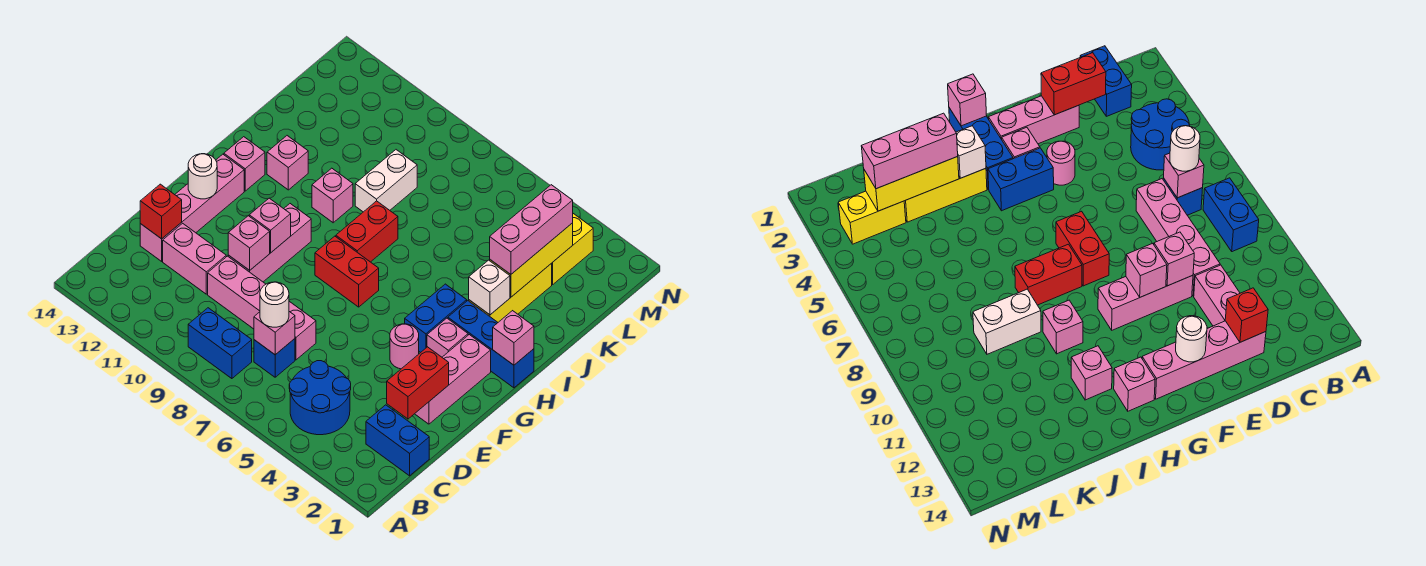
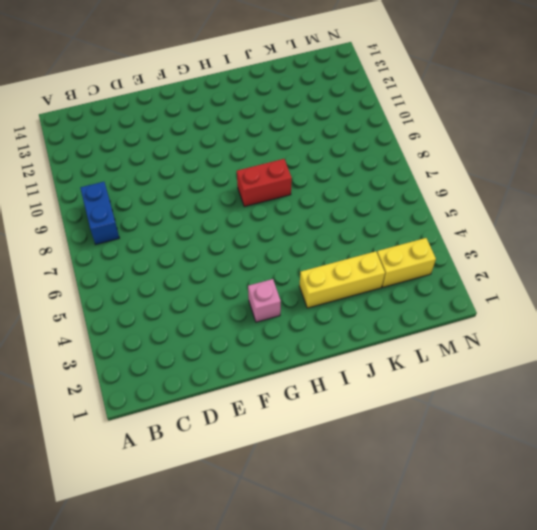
none -> blue round brick B4:C5 level 1
none -> blue brick C1:C2 level 1
none -> blue brick C7 level 1
none -> pink brick D7:D10 level 1

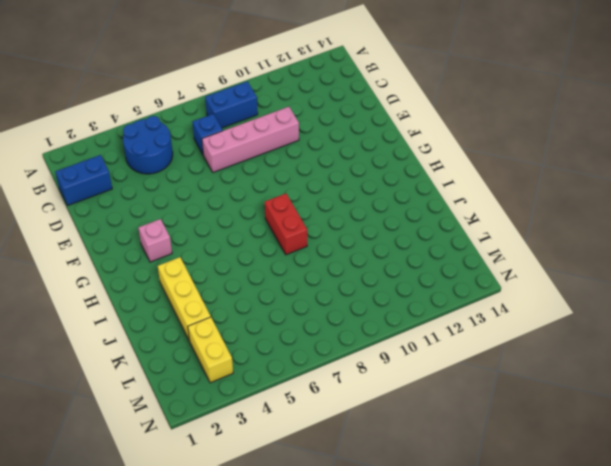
none -> pink brick D11:D12 level 1
none -> pink brick D13:G13 level 1
none -> pink brick E2:G2 level 1
none -> pink brick E10:G10 level 1

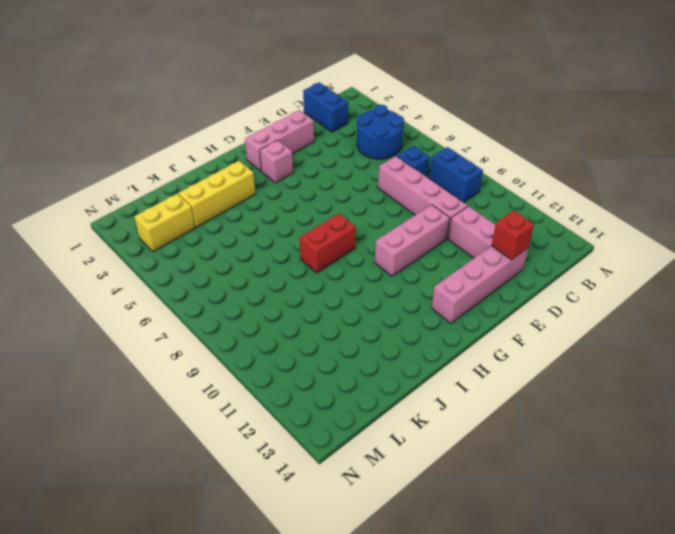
none -> pink round brick F4 level 1
none -> blue brick G4:H4 level 1
none -> red brick G7:G8 level 1
none -> blue brick H1:H3 level 1

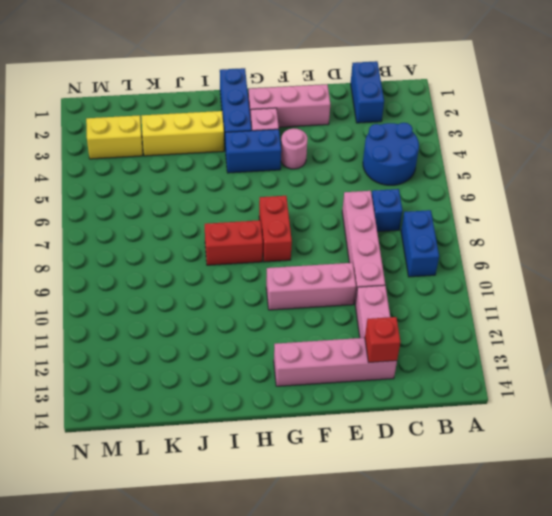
none -> pink brick H13 level 1
none -> pink brick I10 level 1
none -> pink brick I12 level 1
none -> white brick J9:K9 level 1

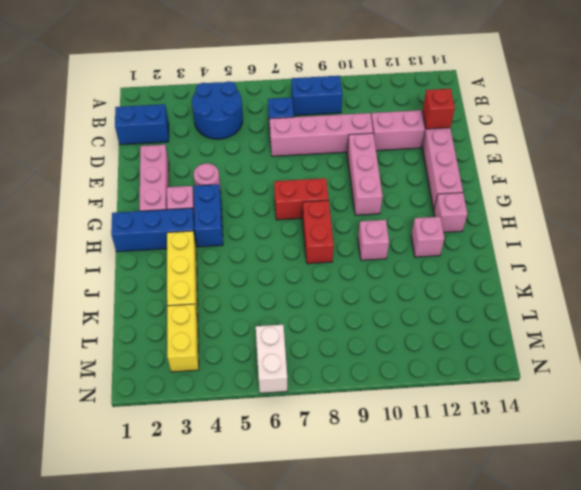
white brick M6:N6 level 1 -> white brick J9:K9 level 1
none -> pink brick C7 level 2
none -> red brick D2:E2 level 2
none -> pink brick E10 level 2
none -> pink brick F10 level 2

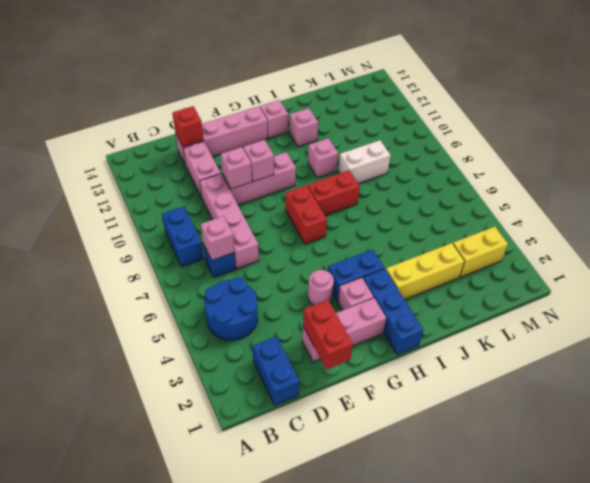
red brick E1:E2 level 2 -> red brick D2:E2 level 2
none -> white round brick F13 level 2
none -> pink brick H1 level 2
none -> white brick I3 level 2
none -> yellow brick J3:L3 level 2

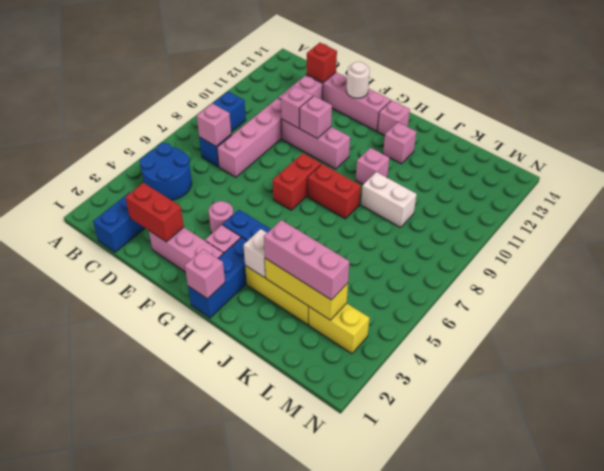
none -> white round brick C7 level 3

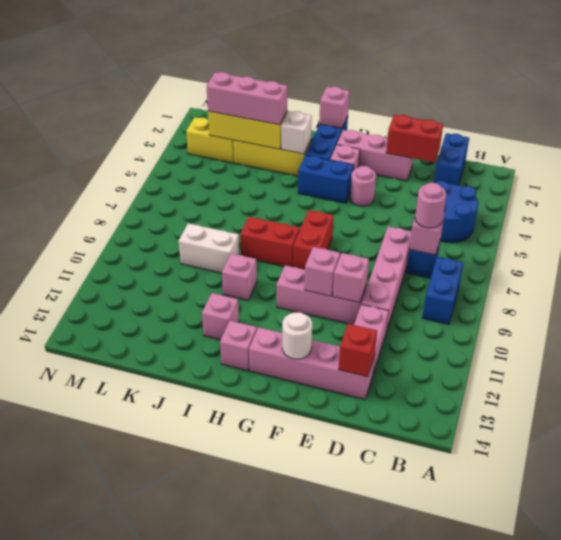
pink round brick C7 level 3 -> white round brick C7 level 3

